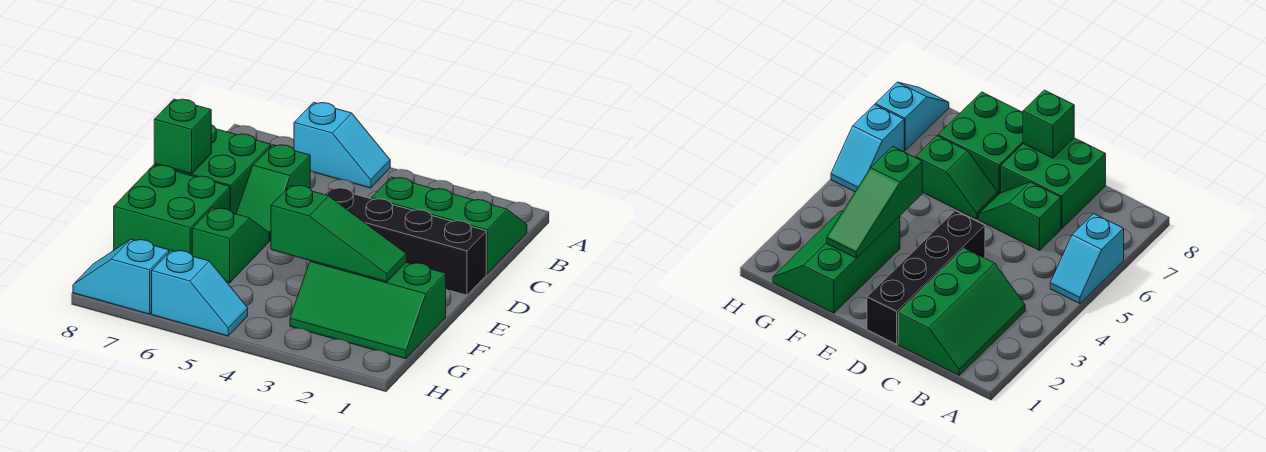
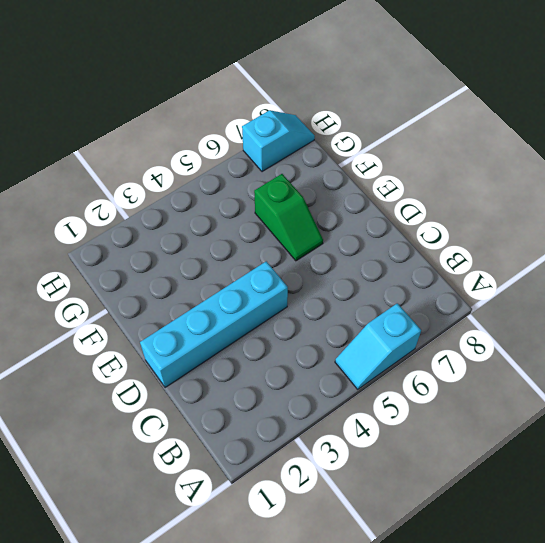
cyan brick D1:D4 level 1 -> black brick D1:D4 level 1
none -> green slope B1:C3 level 1 top C
none -> green slope C6:D6 level 1 top C
none -> green brick C7:D8 level 1

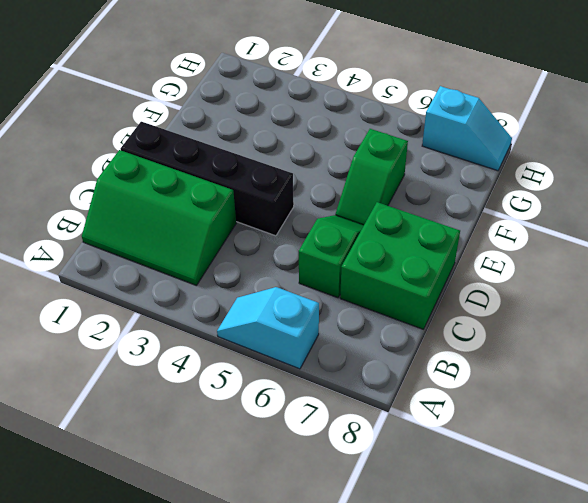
none -> green brick E7:F8 level 1
none -> green slope F1:G3 level 1 top F
none -> cyan slope H5:H6 level 1 top 6

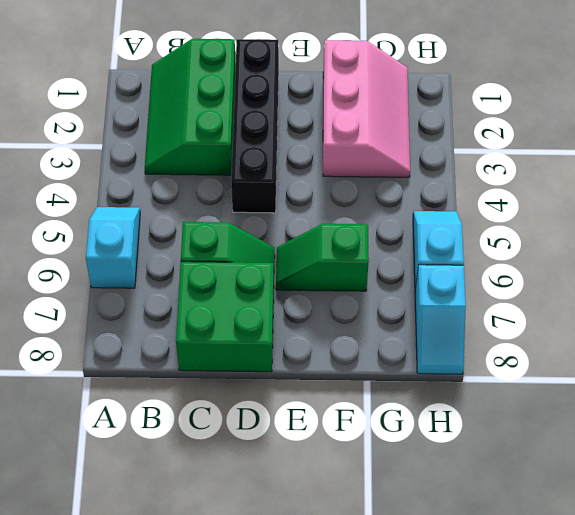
pink slope F1:G3 level 1 top F -> green slope F1:G3 level 1 top F
none -> green brick E7:F8 level 1
none -> green brick D8 level 2
none -> green slope F2:F4 level 2 top 4

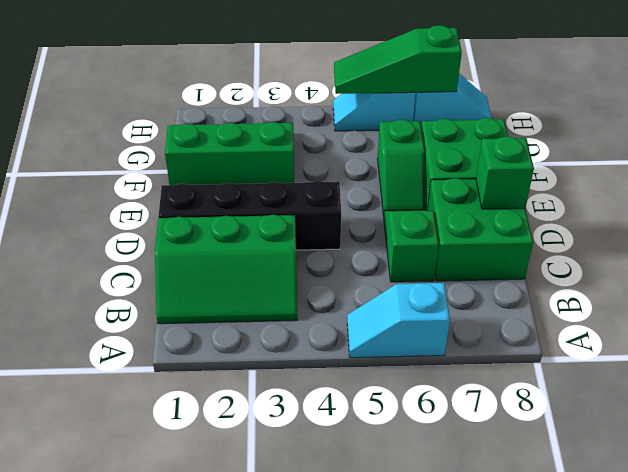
green slope H5:H7 level 2 top 7 -> green slope F2:F4 level 2 top 4

